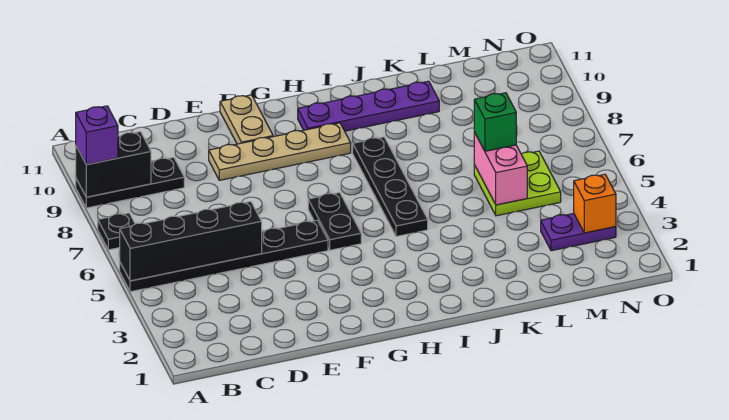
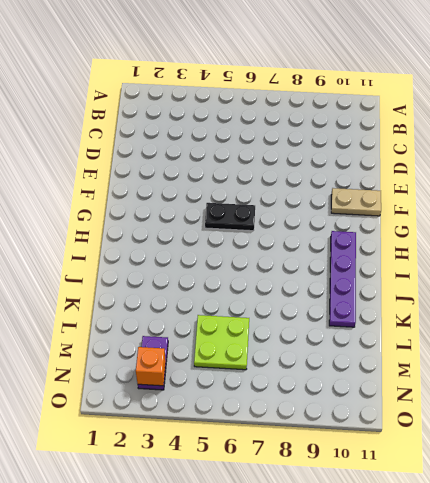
none -> black plate A5:F5 level 1
none -> black plate A7 level 1
none -> black plate A9:C9 level 1

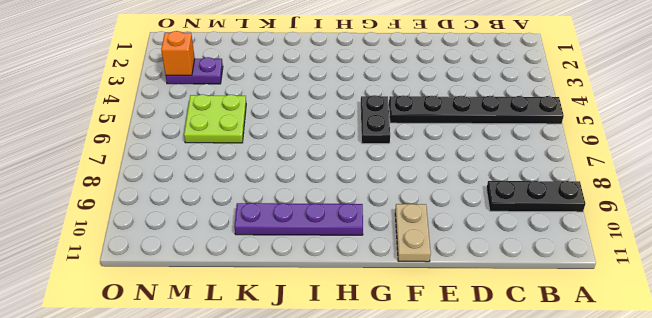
none -> black plate A7 level 1
none -> tan plate E9:H9 level 1
none -> black plate I5:I8 level 1

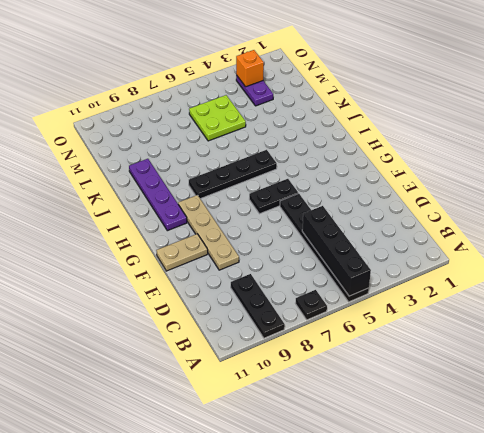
none -> black brick A9:B9 level 2
none -> pink brick L5:L6 level 2
none -> purple brick A9 level 3

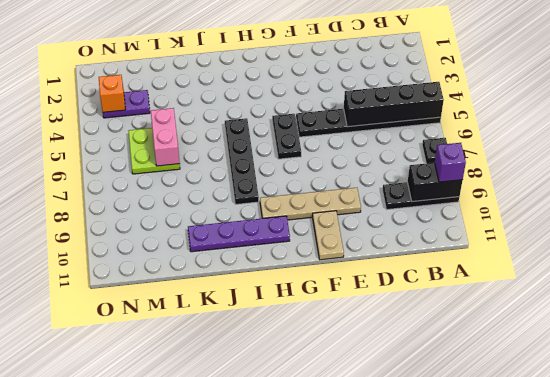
none -> green brick L6 level 3

